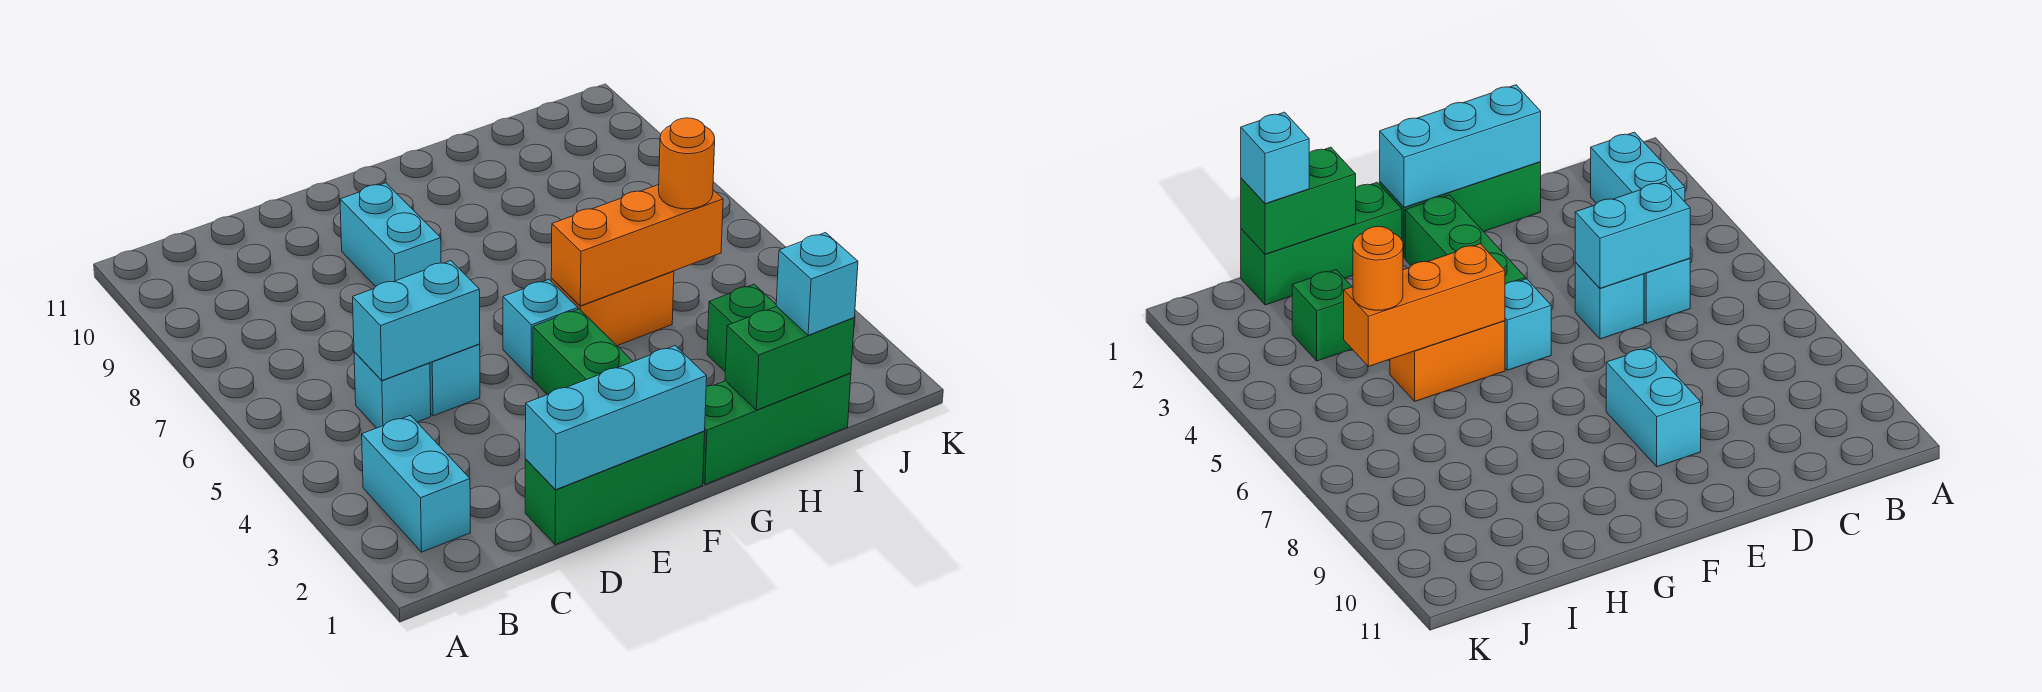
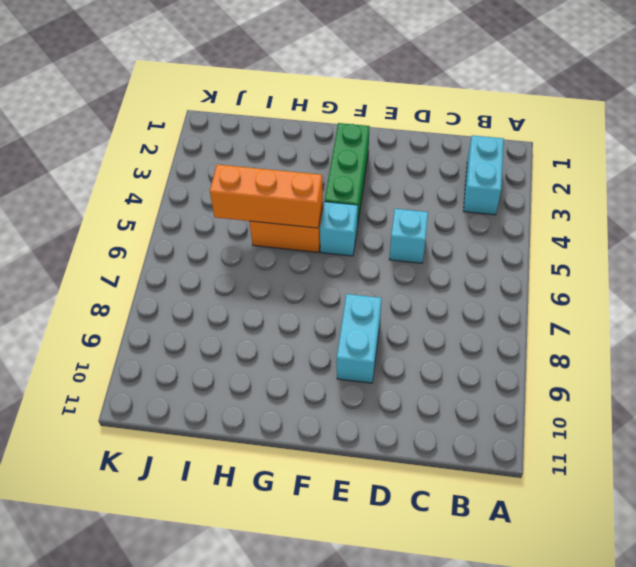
none -> cyan brick C5 level 1
none -> green brick D1:F1 level 1
none -> green brick G1:I1 level 1

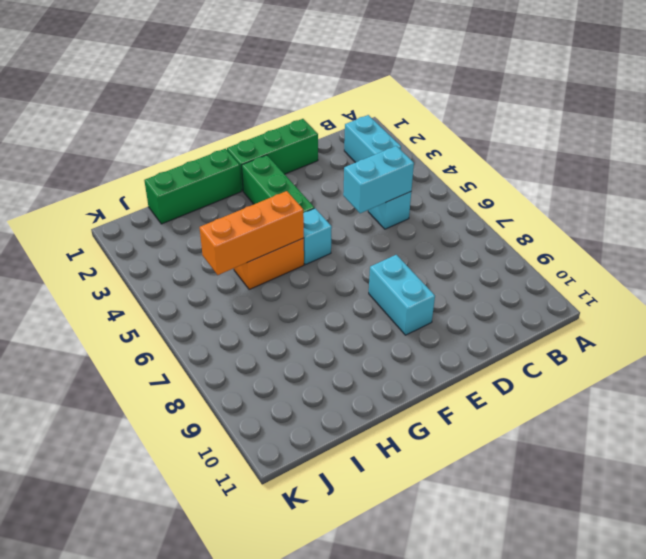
none -> cyan brick D5 level 1
none -> green brick I3 level 1
none -> cyan brick D1:F1 level 2

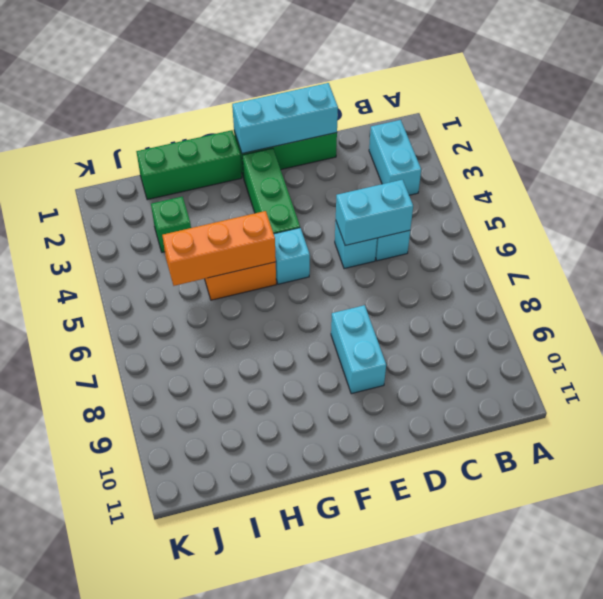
none -> green brick H1:I1 level 2
none -> cyan brick I1 level 3
none -> orange round brick I5 level 3

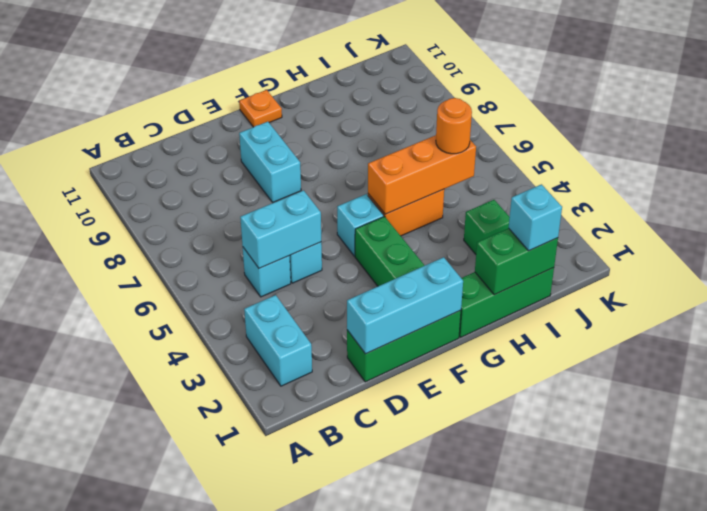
orange plate F11 level 1 -> none

